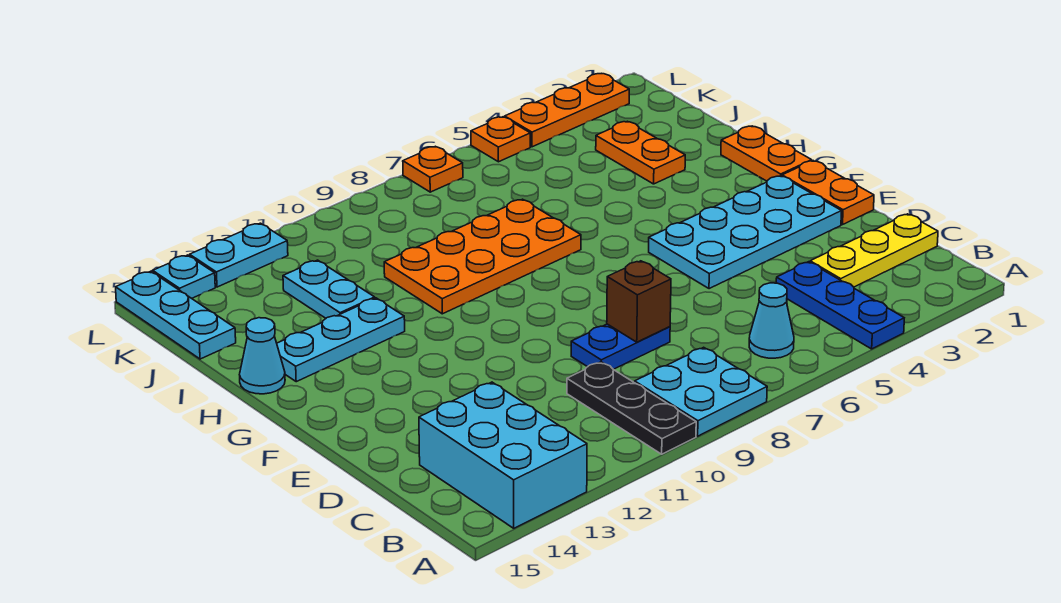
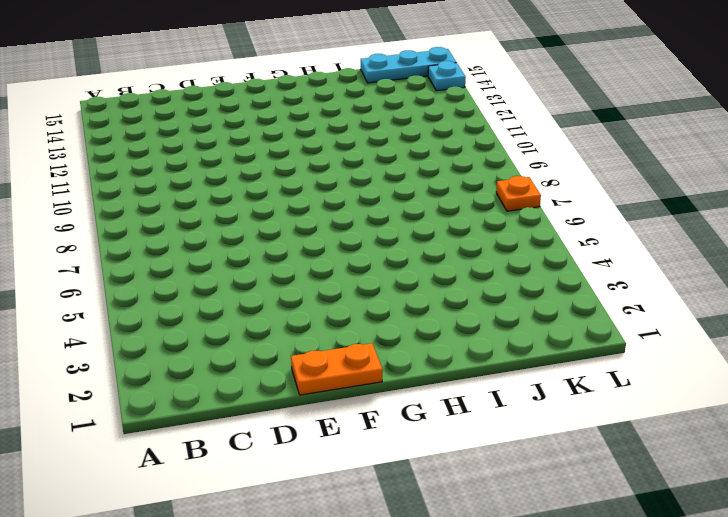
none -> blue plate A4:C4 level 1
none -> cyan plate A8:B9 level 1
none -> black plate A10:C10 level 1

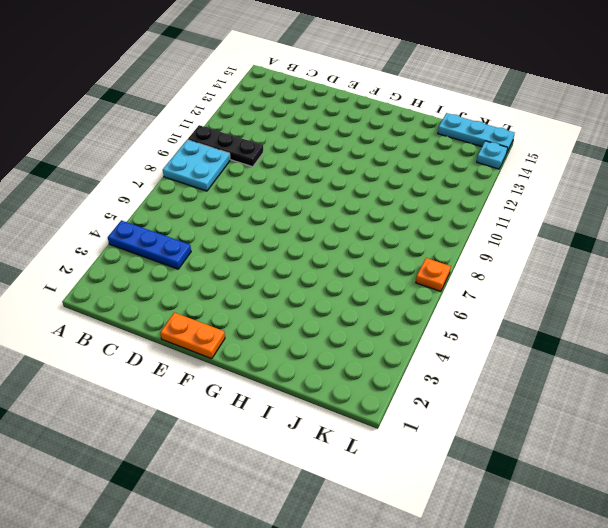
none -> cyan brick A13:C14 level 1
none -> cyan cone B6 level 1
none -> yellow plate C1:C3 level 1

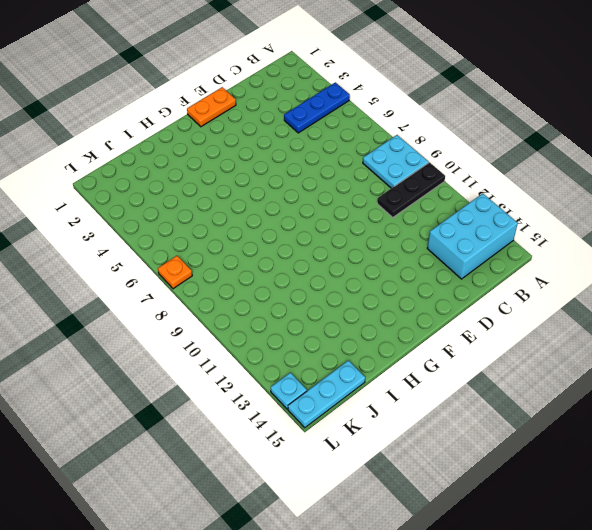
none -> cyan cone B6 level 1
none -> yellow plate C1:C3 level 1
none -> blue plate D8:D9 level 1

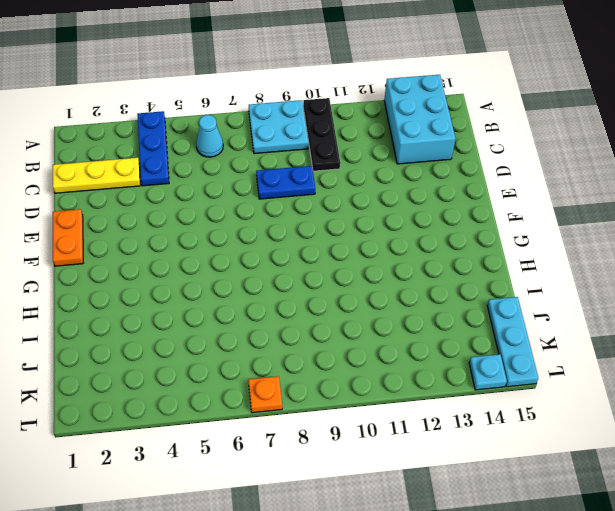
none -> cyan plate E2:F5 level 1
none -> orange plate G1:H1 level 1
none -> orange plate H7:I10 level 1

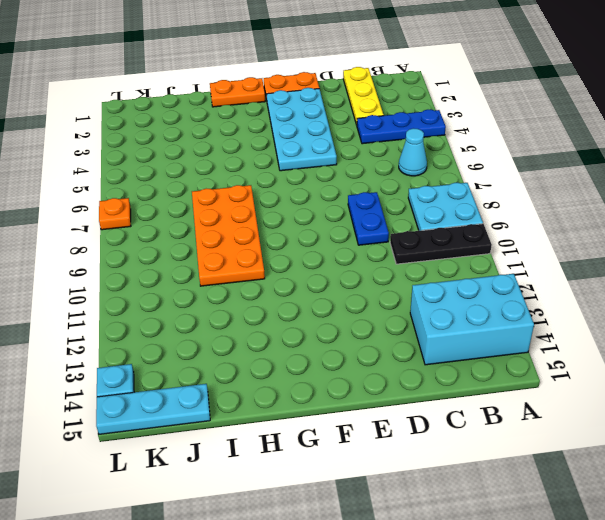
none -> cyan plate H12:H14 level 1
none -> cyan cone H15 level 1
none -> orange plate I3:J3 level 1

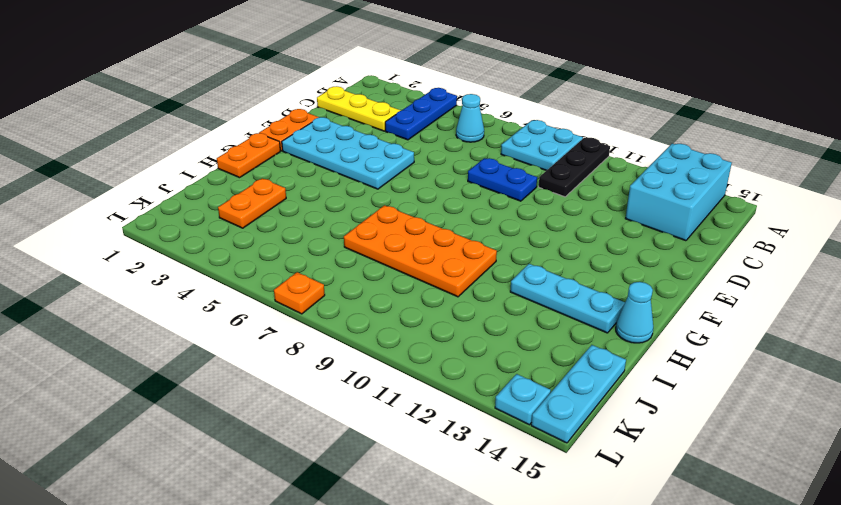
none -> cyan plate I12:J12 level 1
none -> orange plate L2:L4 level 1
none -> orange plate L5 level 1

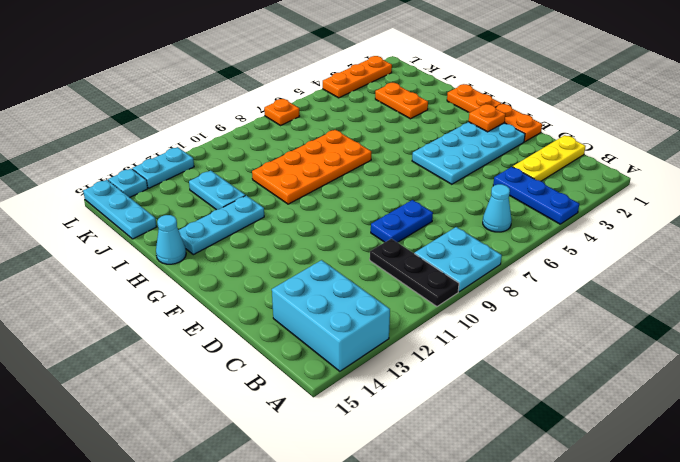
orange plate F2 level 2 -> orange plate L5 level 1
none -> brown brick D8 level 2

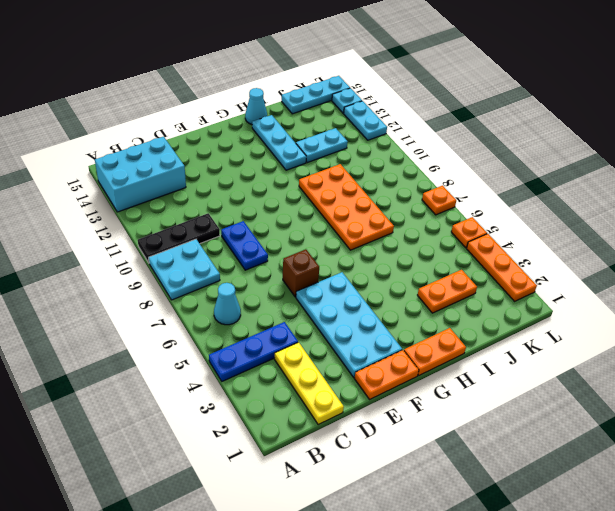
brown brick E6 level 1 -> brown brick D8 level 2

